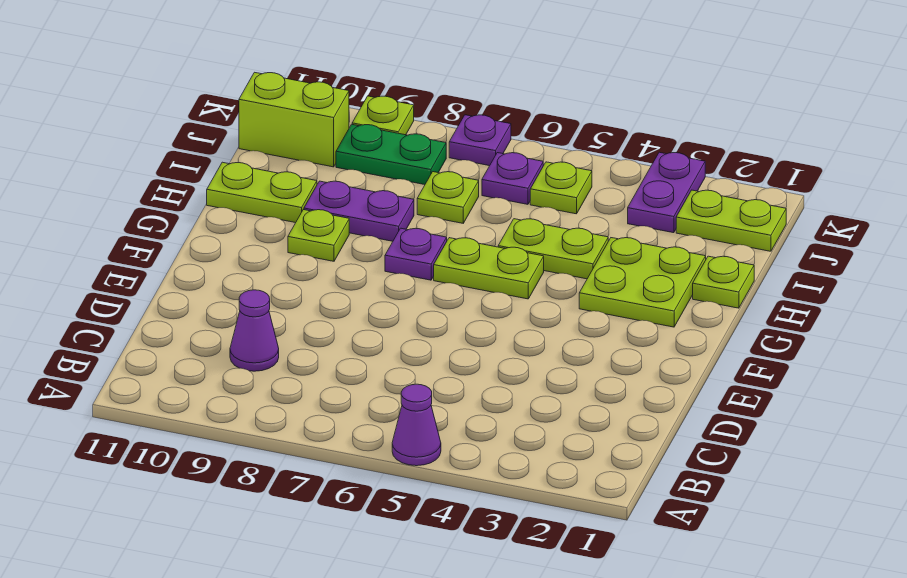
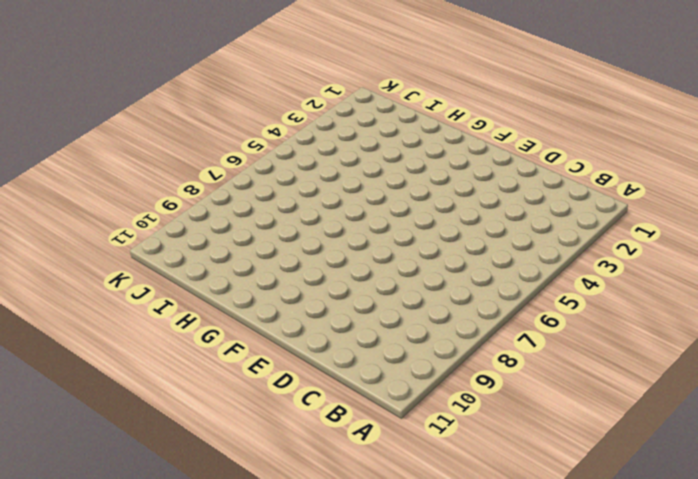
none -> purple cone A5 level 1
none -> purple cone C9 level 1
none -> lime plate G2:H3 level 1

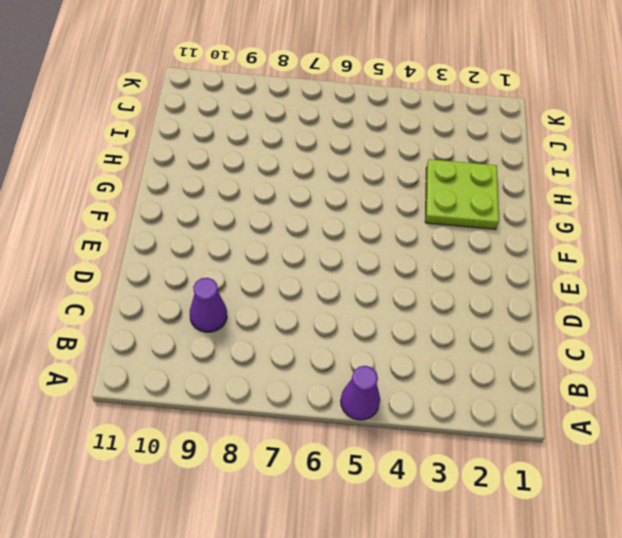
none -> lime plate G5:G6 level 1
none -> purple plate G7 level 1
none -> lime plate G9 level 1

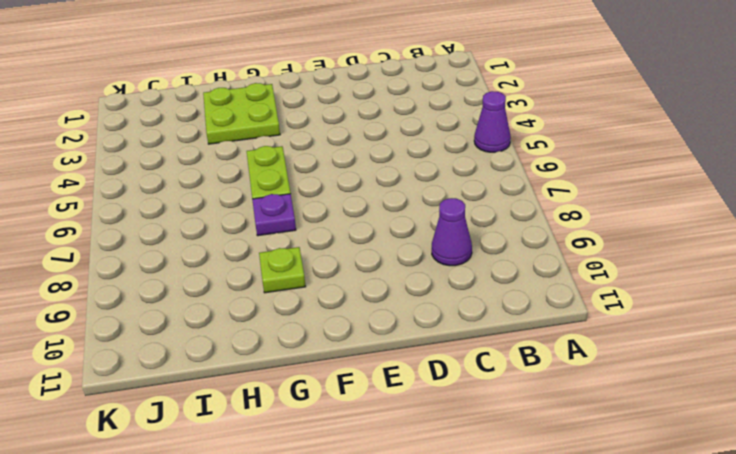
none -> lime plate H1 level 1
none -> lime plate H4:H5 level 1
none -> purple plate H8:H9 level 1

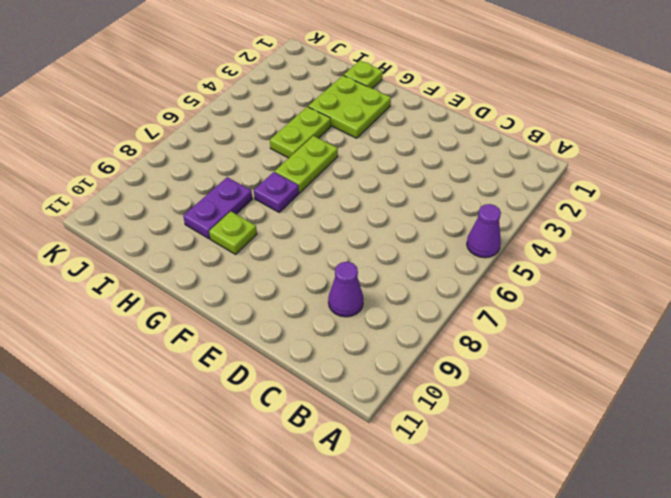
none -> lime plate H10:H11 level 1
none -> lime plate I7 level 1
none -> lime plate J1:J2 level 1

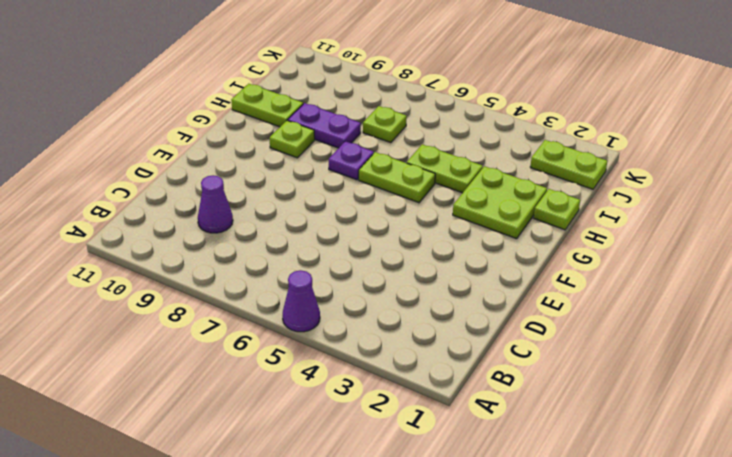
none -> purple plate J3:K3 level 1
none -> lime plate J5 level 1
none -> purple plate J6 level 1

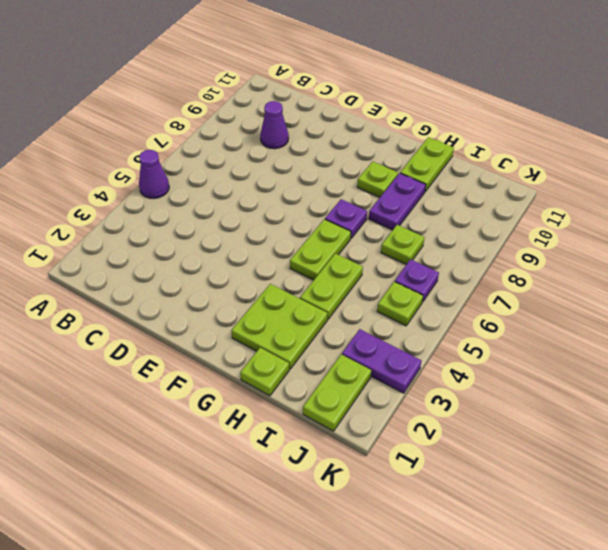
none -> green plate J8:J9 level 1
none -> lime brick J10:J11 level 1
none -> purple plate K7 level 1

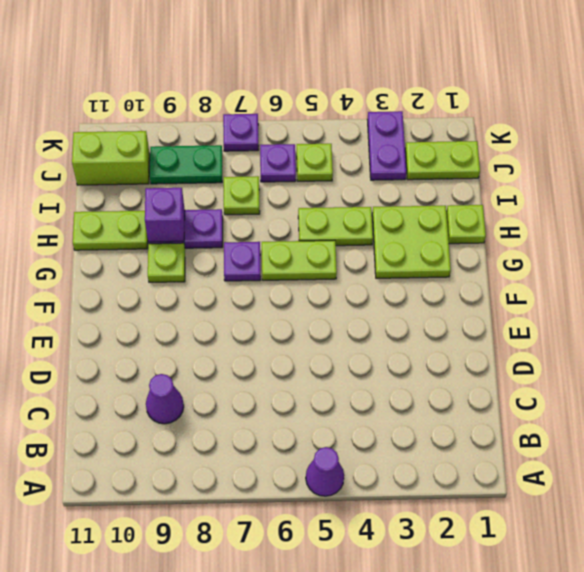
purple brick H9 level 2 -> none
none -> lime plate K9 level 1

